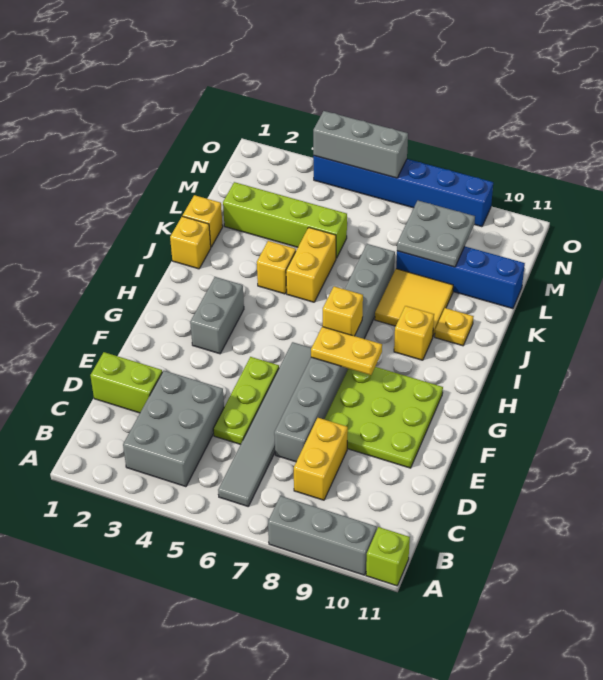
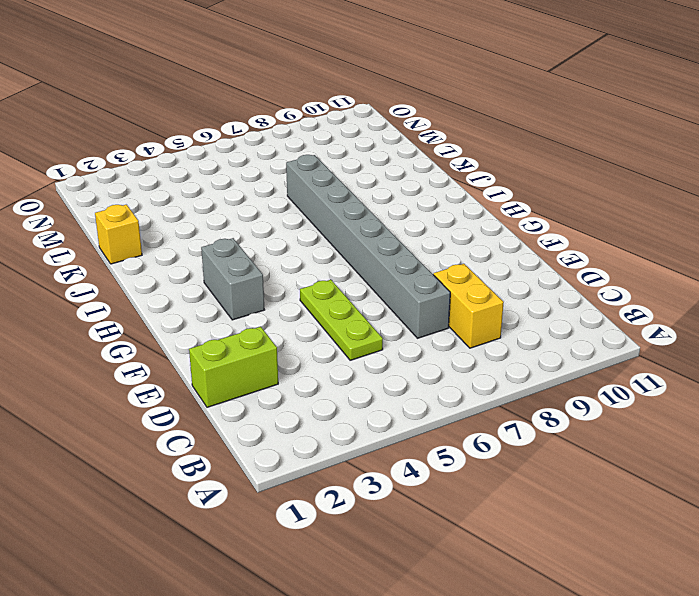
none -> grey brick A8:A10 level 1
none -> lime brick A11 level 1
none -> grey brick B3:D4 level 1

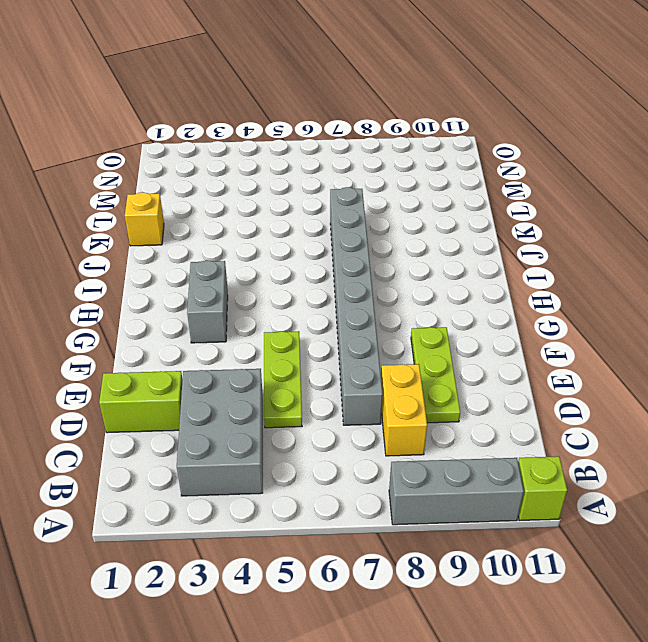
lime plate D9:F9 level 1 -> lime plate E8:G10 level 1
none -> grey tile B6:G6 level 1
none -> yellow brick I9 level 1
none -> yellow brick J1 level 1

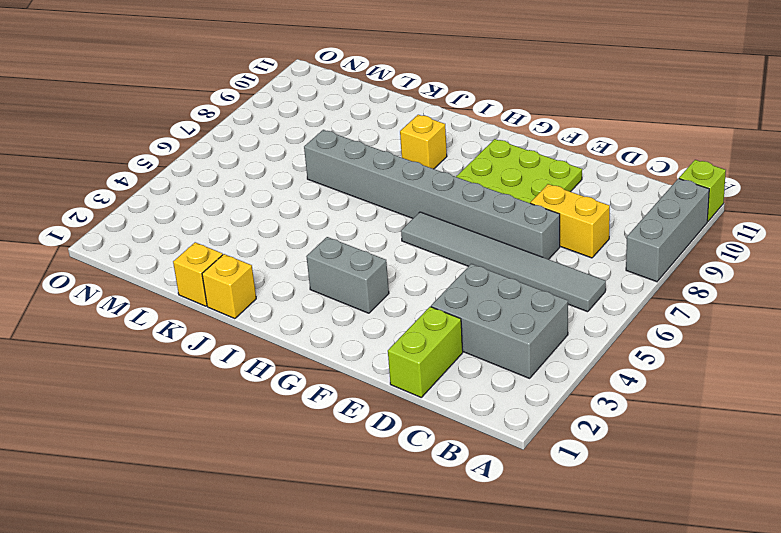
none -> lime plate D5:F5 level 1
none -> yellow brick J4 level 1
none -> yellow brick J5:K5 level 1

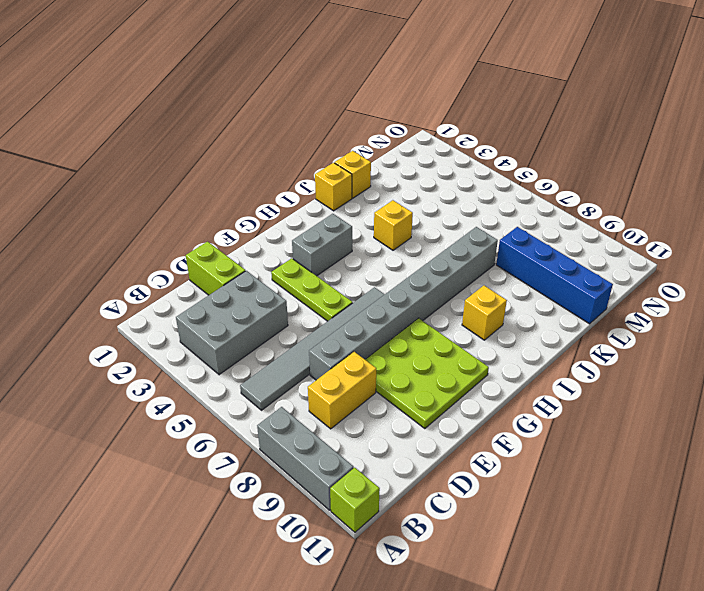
lime plate F3:F5 level 1 -> lime plate D5:F5 level 1
none -> yellow brick J5:K5 level 1
none -> yellow tile J8:K9 level 1
none -> yellow plate J10 level 1

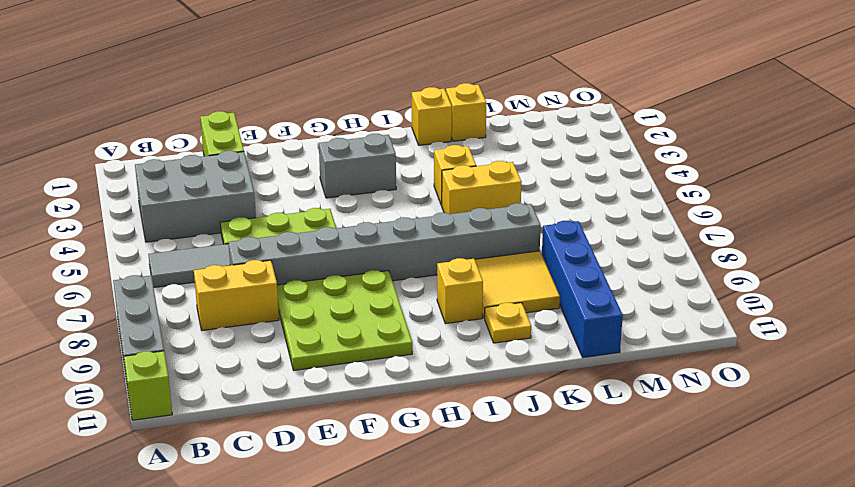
none -> lime brick L2:L5 level 1
none -> blue brick O4:O9 level 1
none -> yellow plate G7:G8 level 2

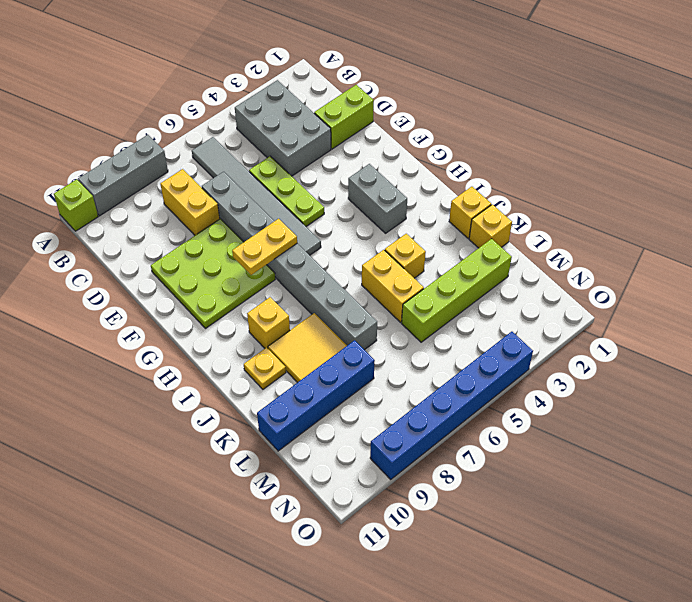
none -> yellow brick H7 level 2
none -> grey plate L8:M9 level 2
none -> grey brick O4:O6 level 2

